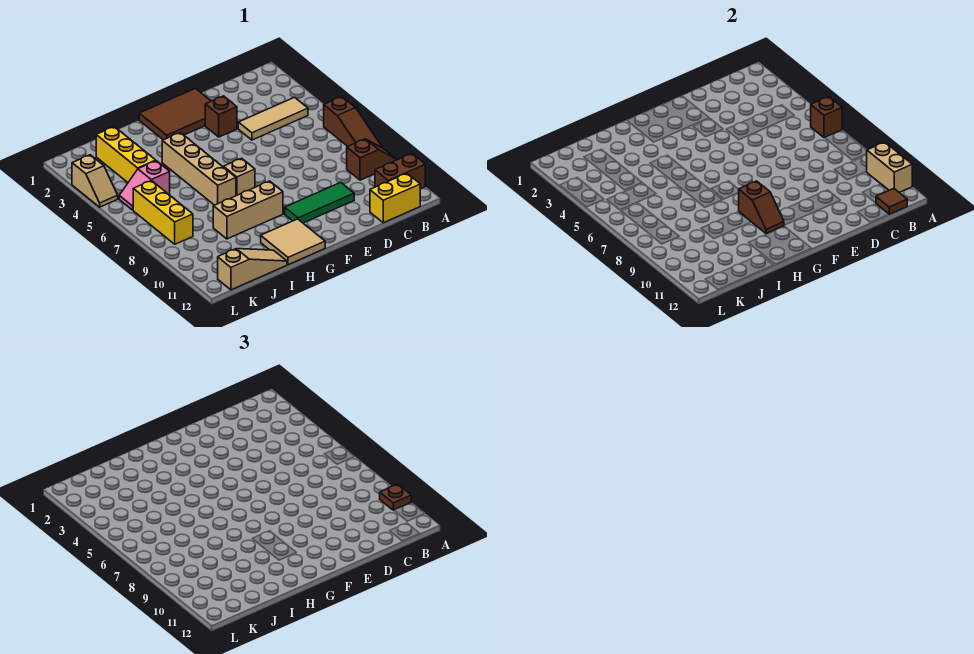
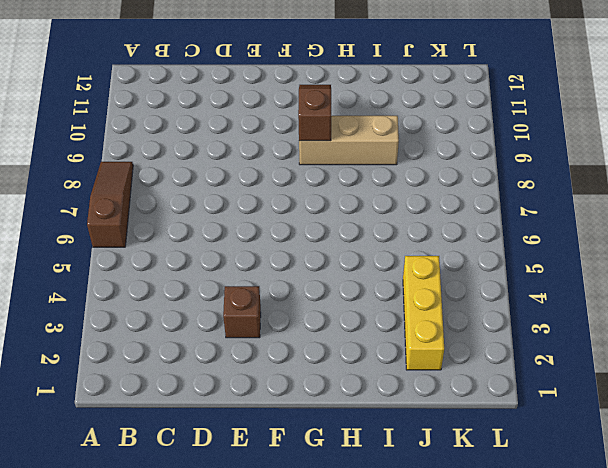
none -> brown slope A9:B9 level 1 top B
none -> brown brick A11:B11 level 1
none -> tan tile B4:D4 level 1

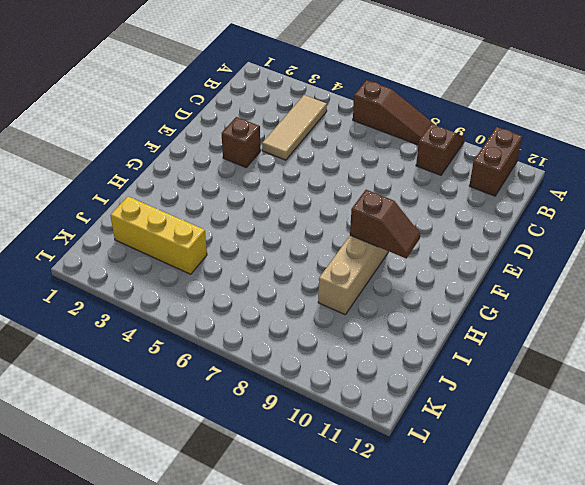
none -> yellow brick B12:C12 level 1
none -> green tile D10:F10 level 1
none -> brown tile E1:G2 level 1

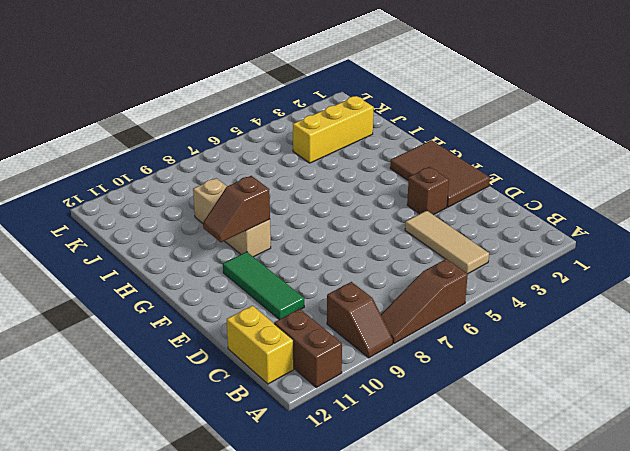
none -> tan brick G7 level 1
none -> tan tile G11:H12 level 1
none -> tan brick H4:H7 level 1

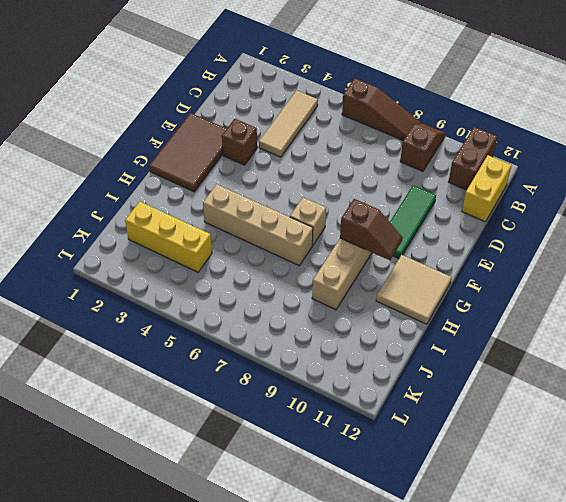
none -> tan slope I12:K12 level 1 top K
none -> pink slope J5:K5 level 1 top J
none -> yellow brick K6:K8 level 1

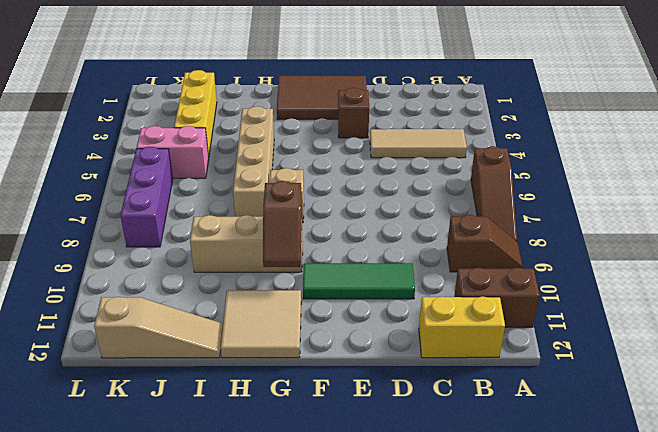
pink brick J5:K5 level 1 -> pink slope J5:K5 level 1 top J
purple brick K6:K8 level 1 -> yellow brick K6:K8 level 1
none -> tan slope L3:L4 level 1 top 3
none -> brown brick A6 level 2
none -> tan brick A10:A11 level 2

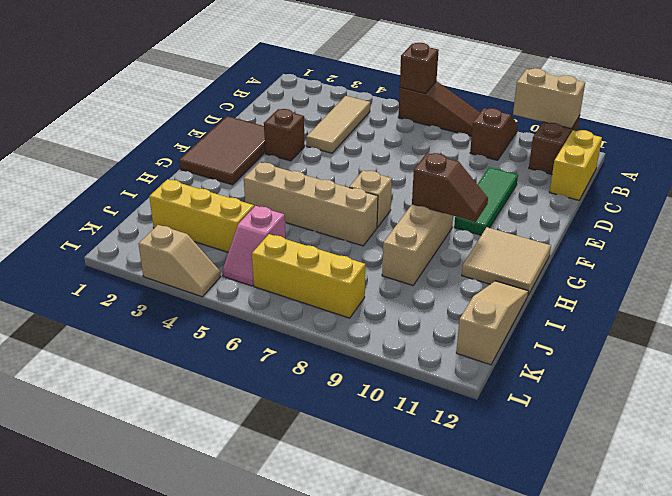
none -> brown tile B12 level 2
none -> brown plate A10 level 3

